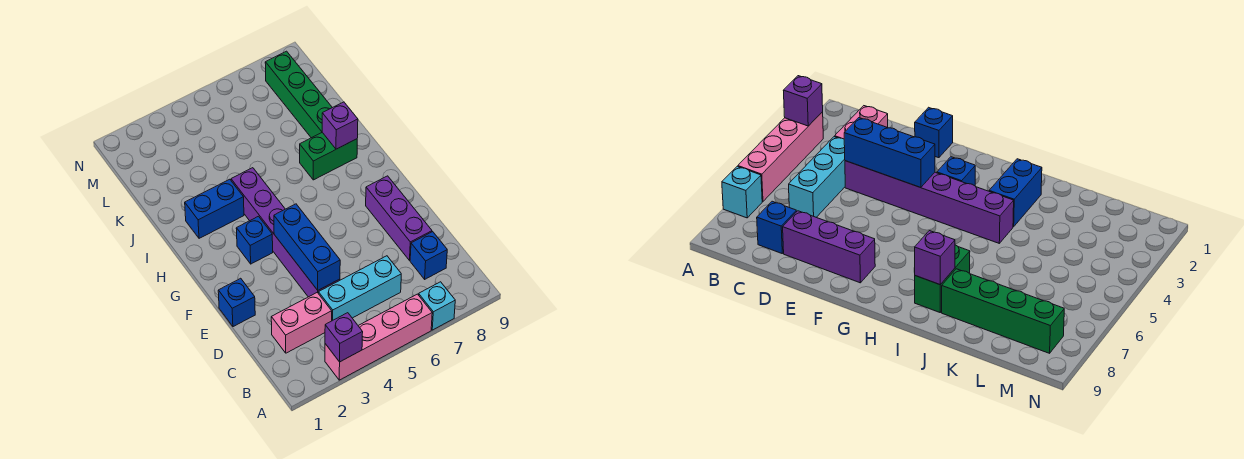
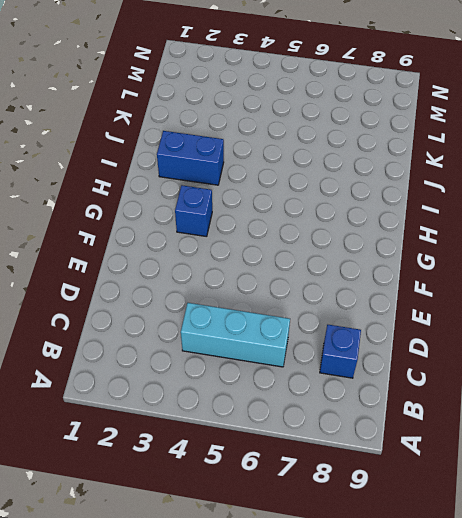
none -> pink brick A3:A6 level 1
none -> cyan brick A7 level 1
none -> pink brick C2:C3 level 1

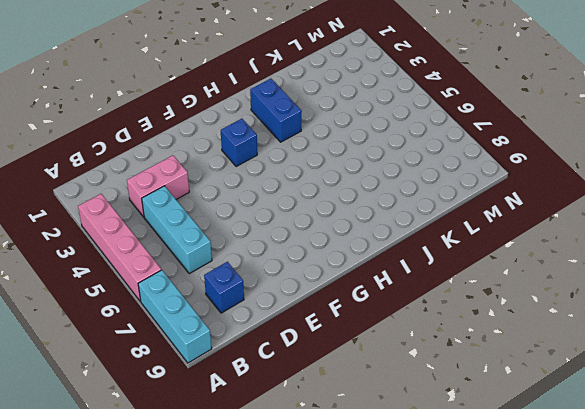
cyan brick A7:A9 level 1 -> cyan brick A7 level 1
pink brick C3:D3 level 1 -> pink brick C2:C3 level 1
none -> purple brick D4:I4 level 1
none -> purple brick D8:F8 level 1
none -> blue brick E1 level 1

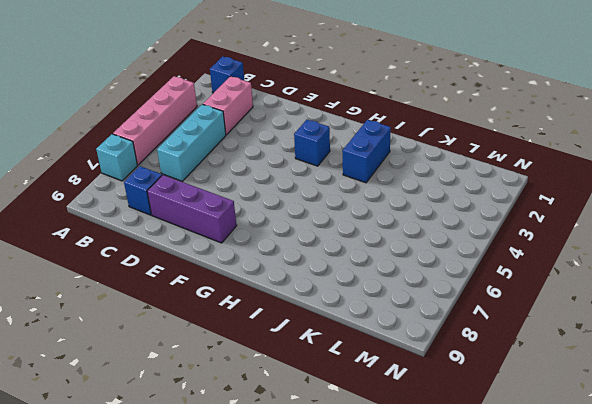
blue brick B1 level 1 -> blue brick E1 level 1
none -> purple brick D4:I4 level 1
none -> green brick I7:I8 level 1
none -> green brick J8:M8 level 1

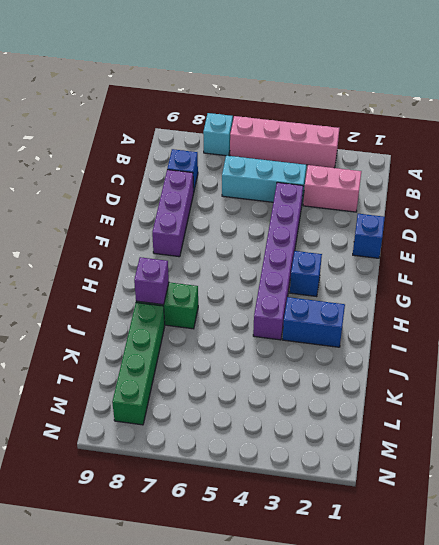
none -> purple brick A3 level 2
none -> blue brick D4:F4 level 2

